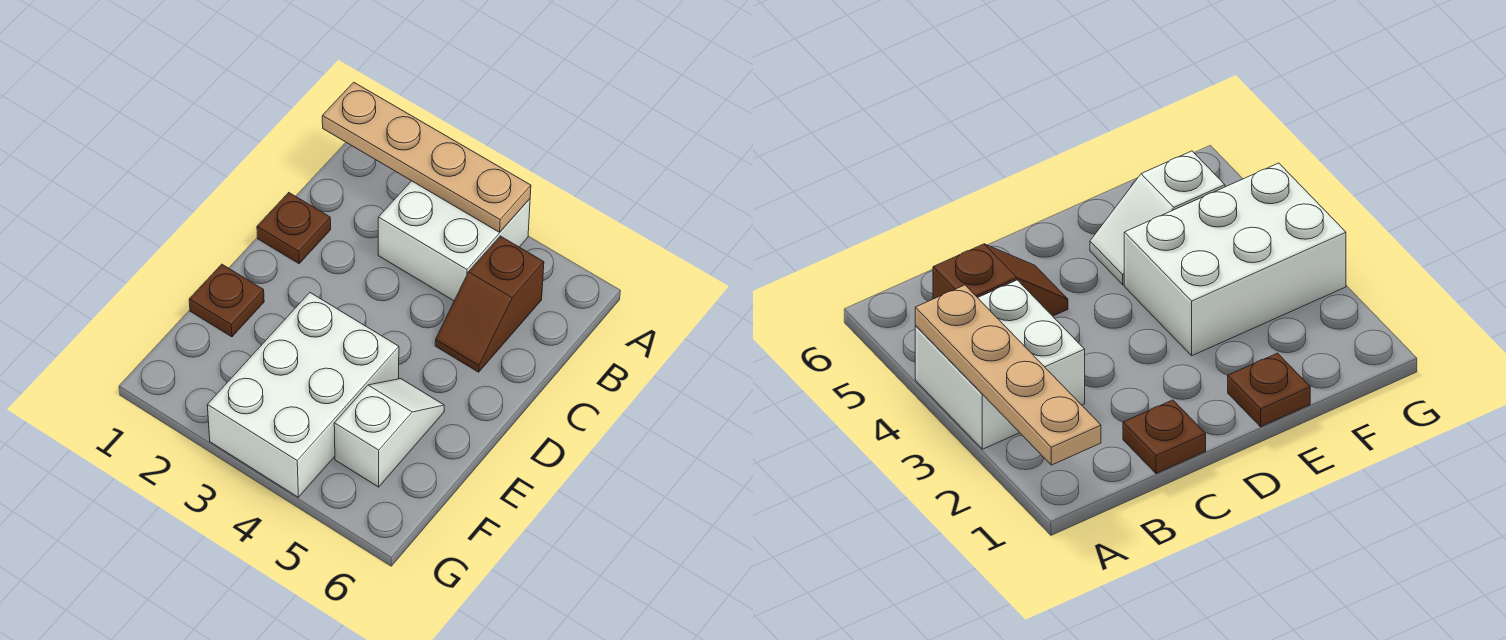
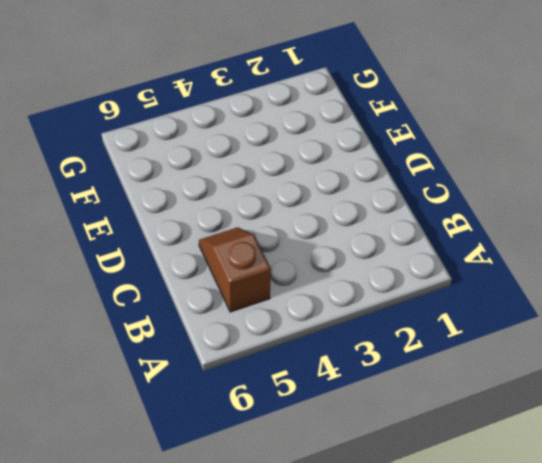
none -> white brick A3:B4 level 1
none -> brown plate C1 level 1

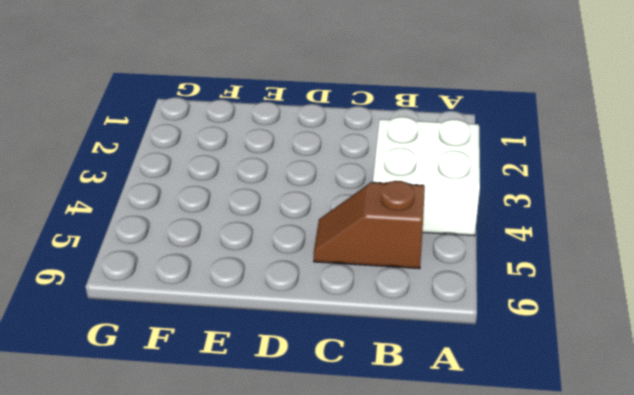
none -> brown plate C1 level 1
none -> brown plate E1 level 1

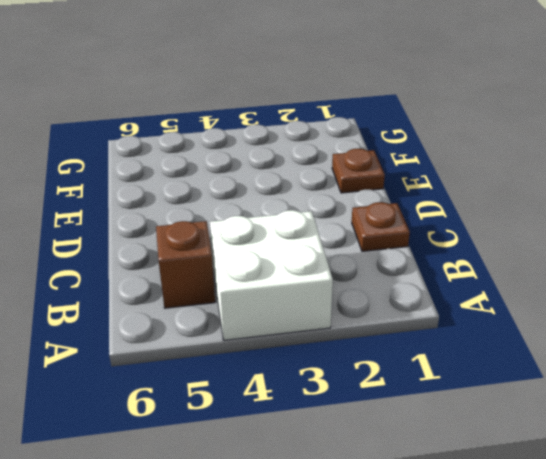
none -> white brick E3:G4 level 1
none -> white slope E5:F5 level 1 top F

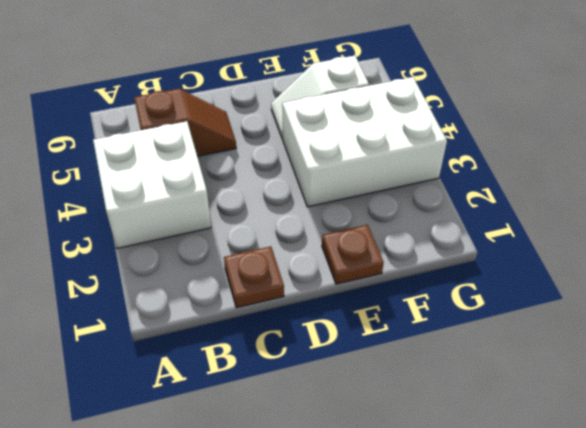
none -> tan plate A1:A4 level 2

